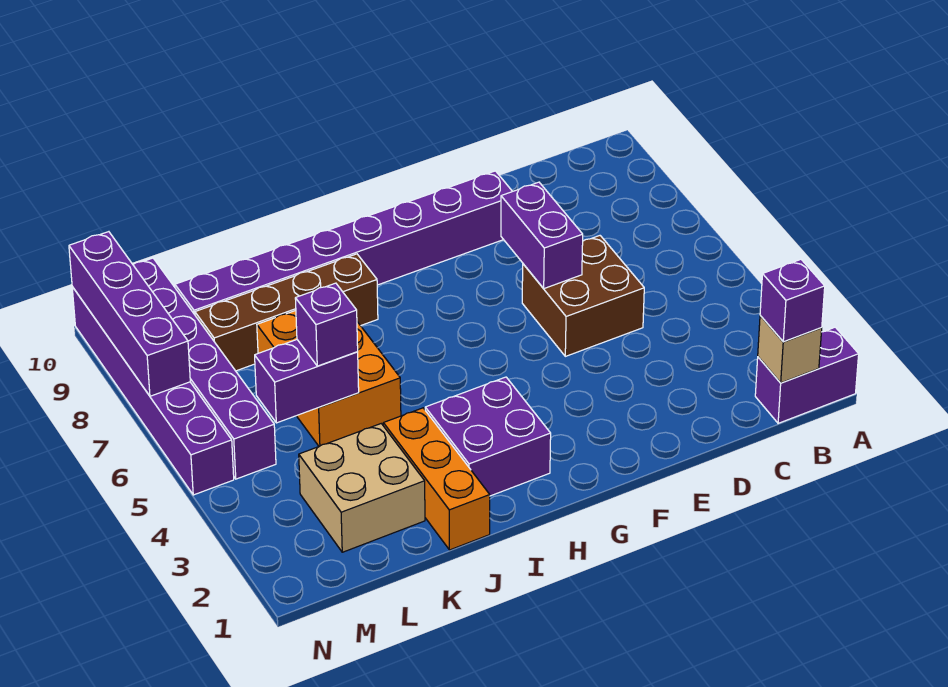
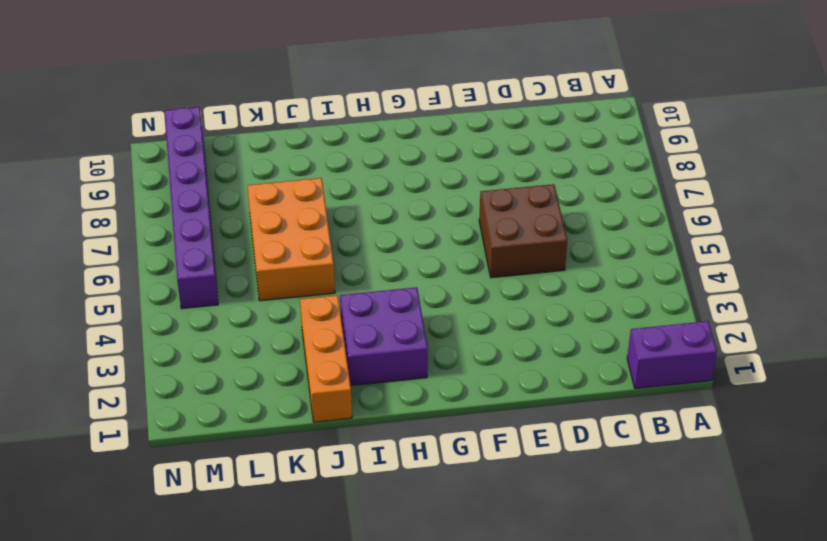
none -> purple brick E9:L9 level 1
none -> brown brick I8:L8 level 1
none -> tan brick K2:L3 level 1

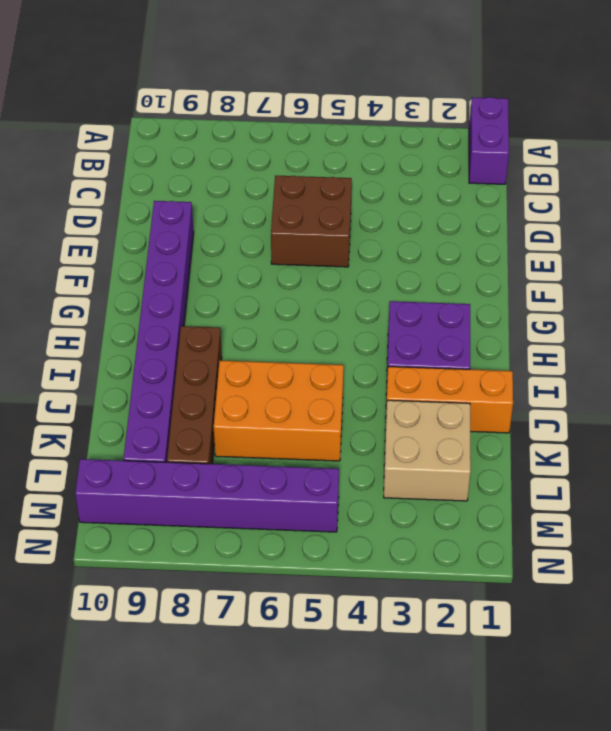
none -> purple brick N5:N10 level 1
none -> tan brick B1 level 2
none -> purple brick E6:E7 level 2

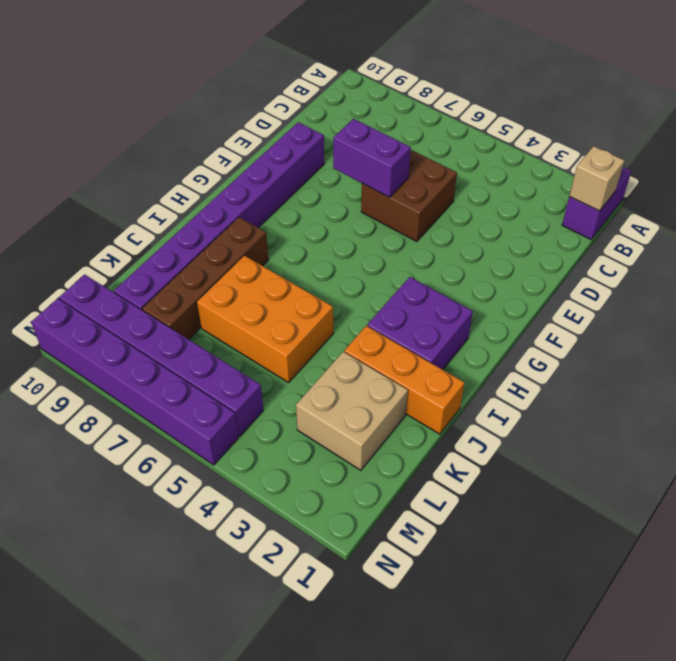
none -> purple brick K5:L5 level 2
none -> purple brick N7:N10 level 2
none -> purple brick B1 level 3

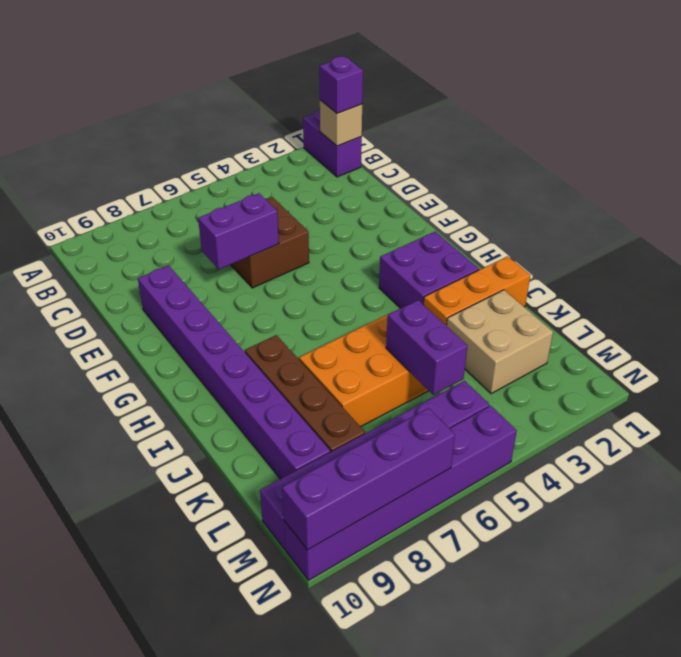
none -> purple brick K5 level 3

